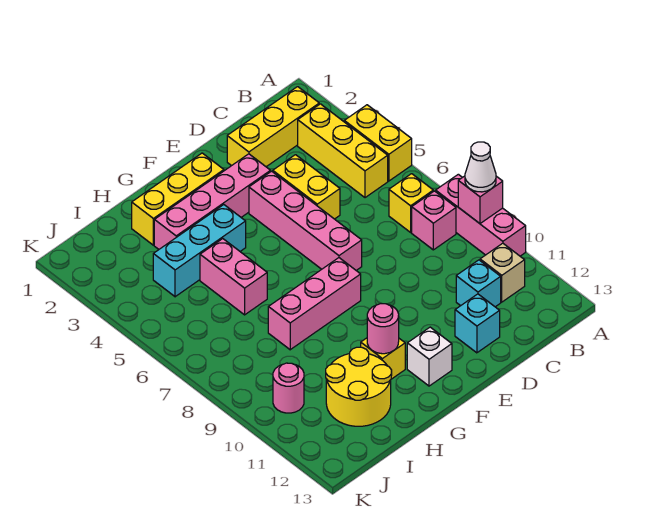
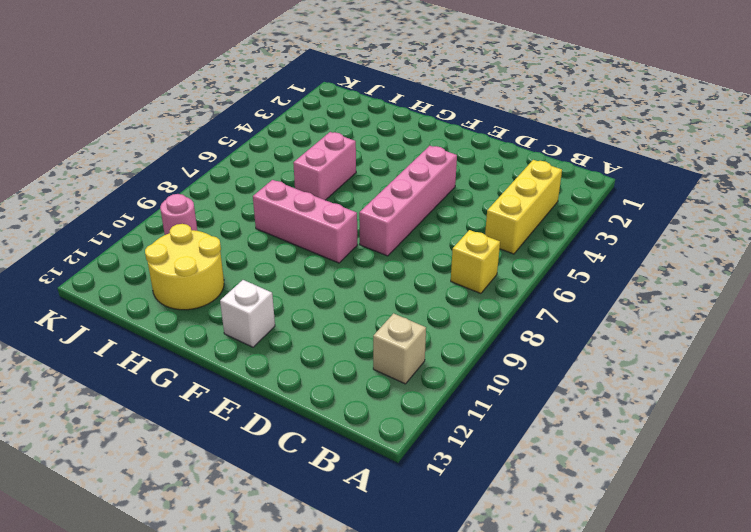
none -> yellow brick A4:A5 level 1
none -> pink brick A8:A10 level 1
none -> yellow brick B2:D2 level 1

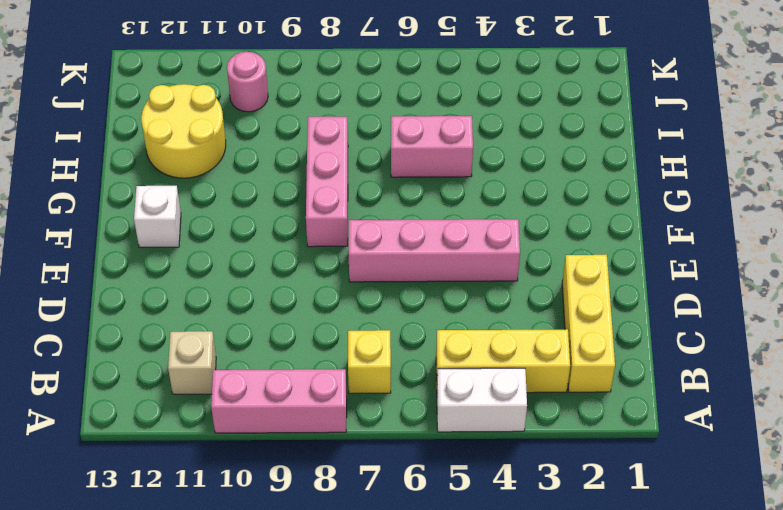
white brick A4:A5 level 1 -> yellow brick A4:A5 level 1
none -> pink brick B8 level 1
none -> cyan brick C11 level 1
none -> yellow brick D4:D5 level 1

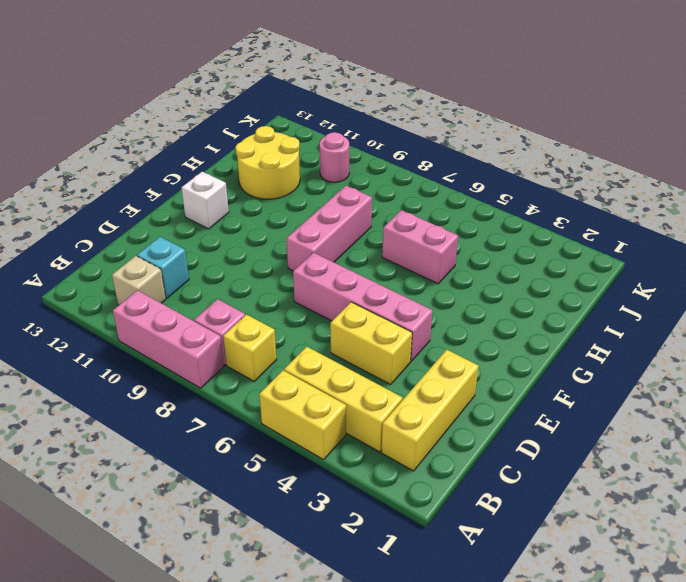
none -> cyan brick D12 level 1
none -> pink brick E3:H3 level 1
none -> yellow brick F2:H2 level 1

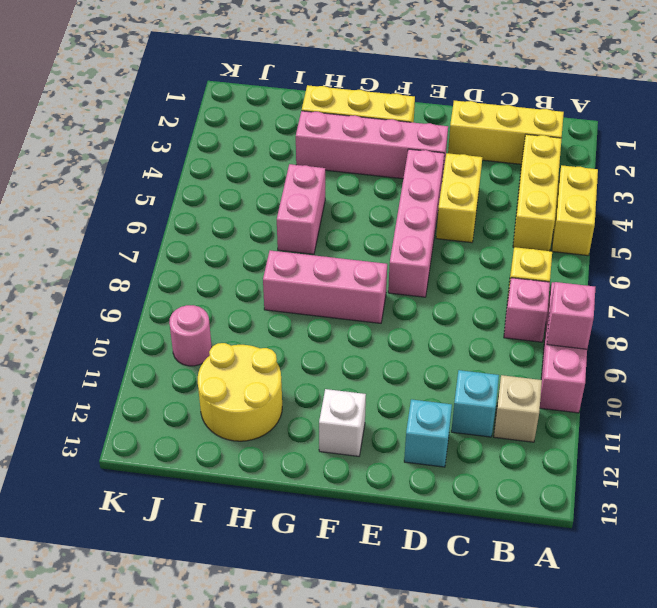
none -> cyan brick G4:I4 level 1
none -> yellow brick G11 level 1
none -> pink round brick G11 level 2

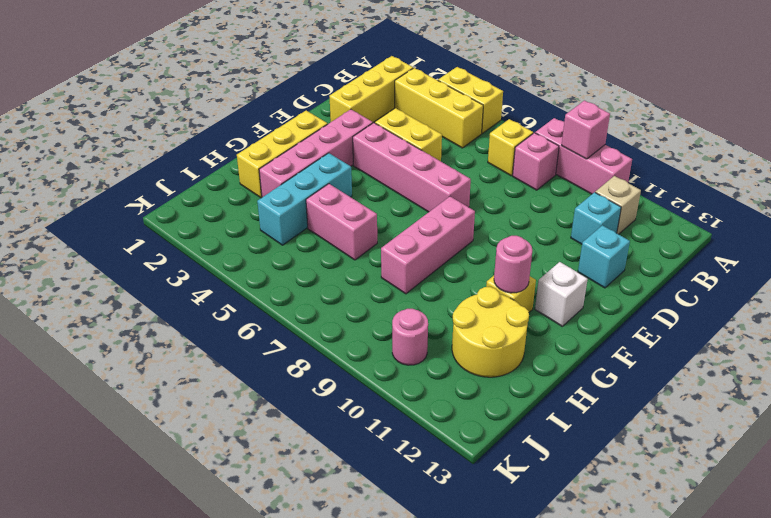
none -> white cone A9 level 3

